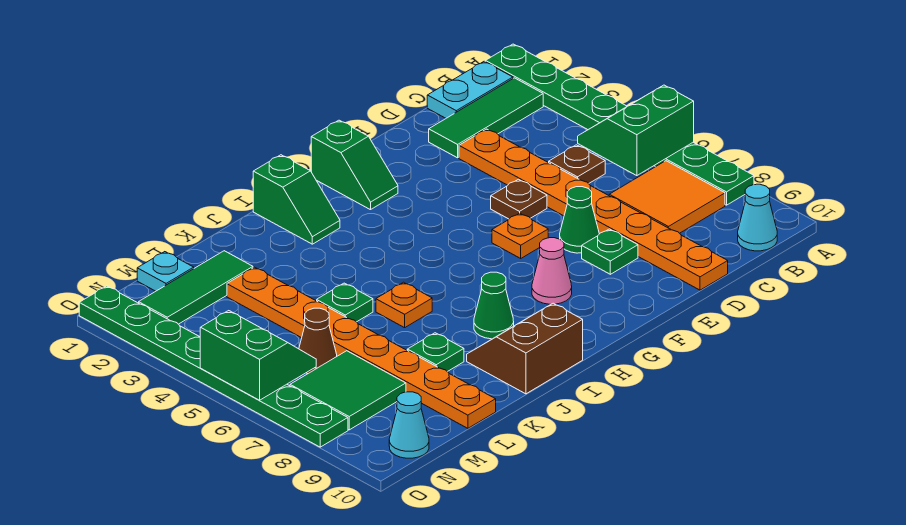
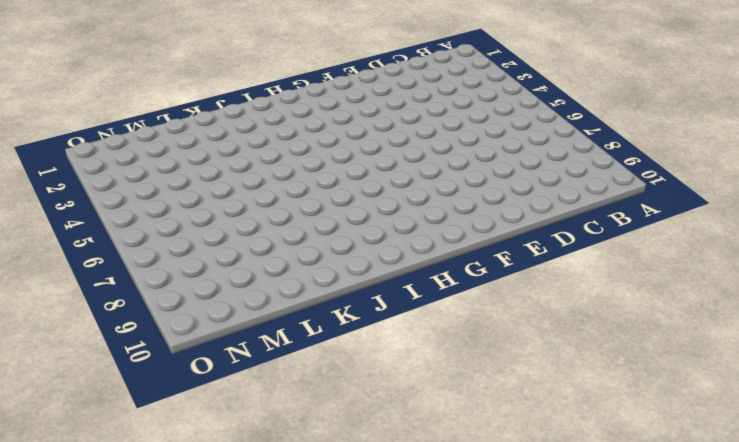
none -> green plate A1:A8 level 1
none -> cyan plate B1:C1 level 1
none -> green tile B2:D2 level 1

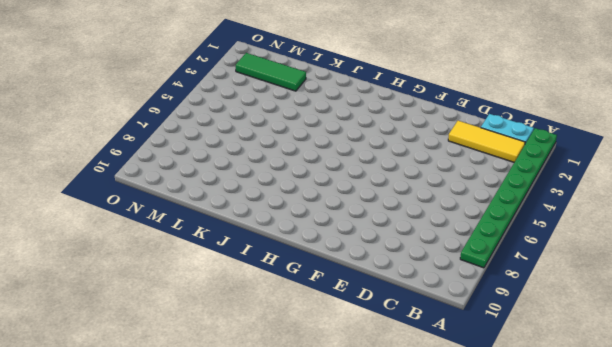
yellow tile B2:D2 level 1 -> green tile B2:D2 level 1
none -> orange tile B7:C8 level 1
none -> cyan cone B10 level 1
none -> brown plate C5 level 1

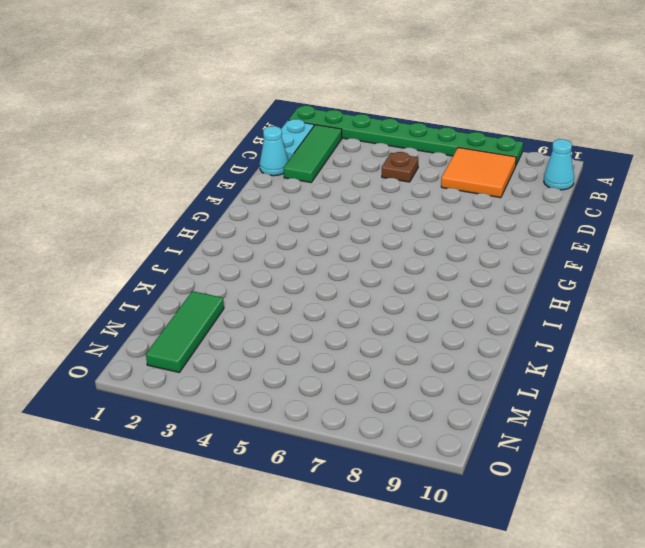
cyan cone D1 level 1 -> cyan cone N10 level 1
none -> orange plate D3:D10 level 1
none -> brown plate E5 level 1
none -> green cone E7 level 1

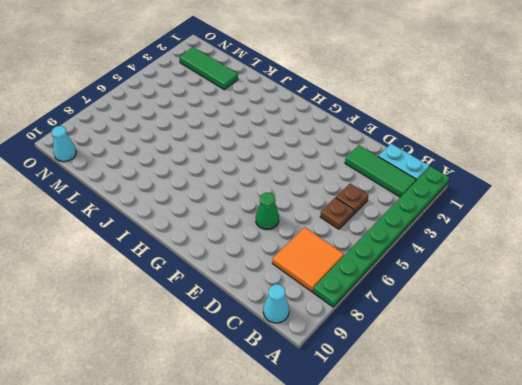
brown plate C4 level 1 -> brown plate E5 level 1
none -> orange plate D3:D10 level 1
none -> green plate E8 level 1
none -> orange plate F6 level 1

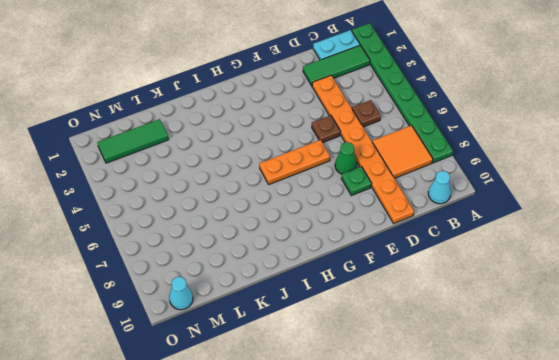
orange plate F6:H6 level 1 -> orange plate F6 level 1
none -> green slope G1:G2 level 1 top 1
none -> pink cone G8 level 1
none -> green slope I1:I2 level 1 top 1

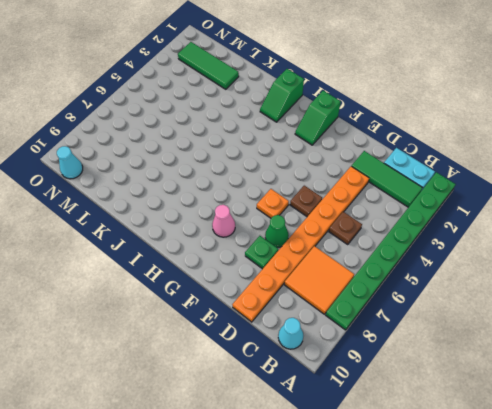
none -> green cone I8 level 1
none -> brown slope I9:J10 level 1 top 10
none -> orange plate J6 level 1

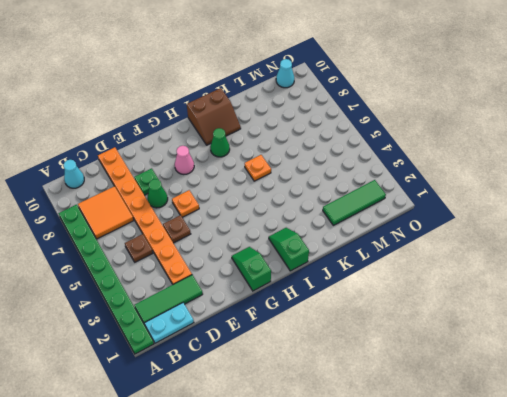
none -> green plate K5 level 1
none -> green plate K8 level 1
none -> orange plate L3:L10 level 1

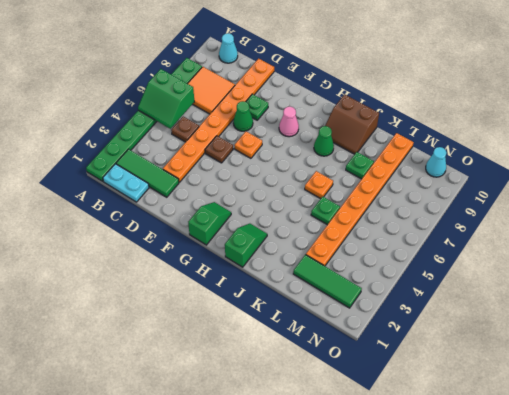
none -> cyan plate M1 level 1
none -> brown cone M6 level 1
none -> green tile M7:N8 level 1

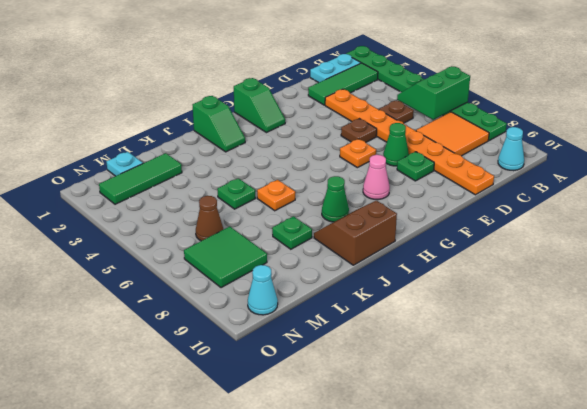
none -> orange plate L3:L10 level 1
none -> green plate O1:O8 level 1
none -> green slope N5:O6 level 2 top O

